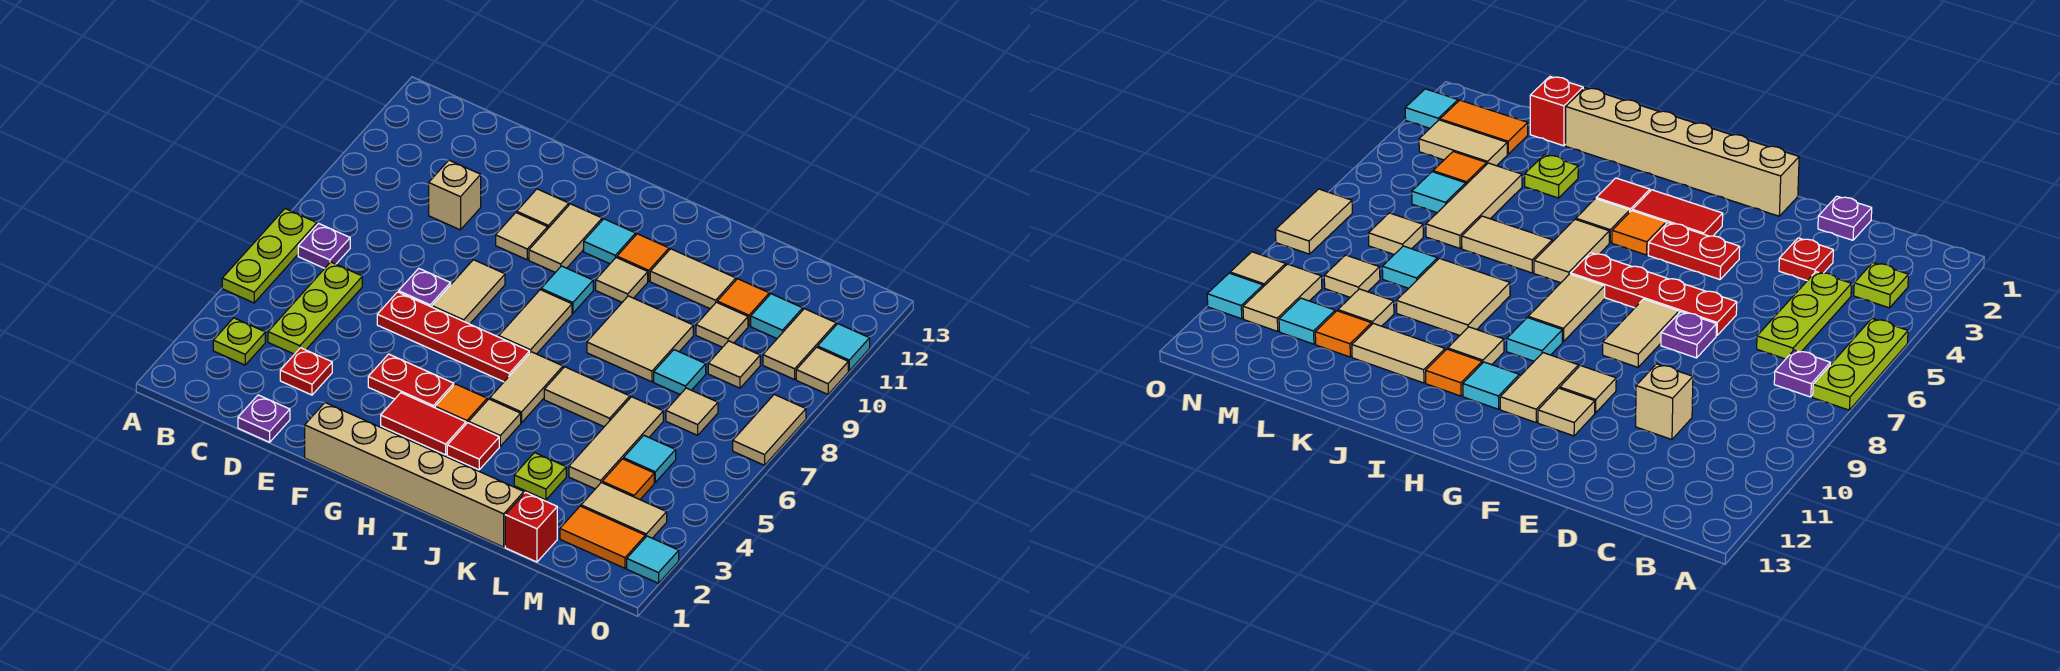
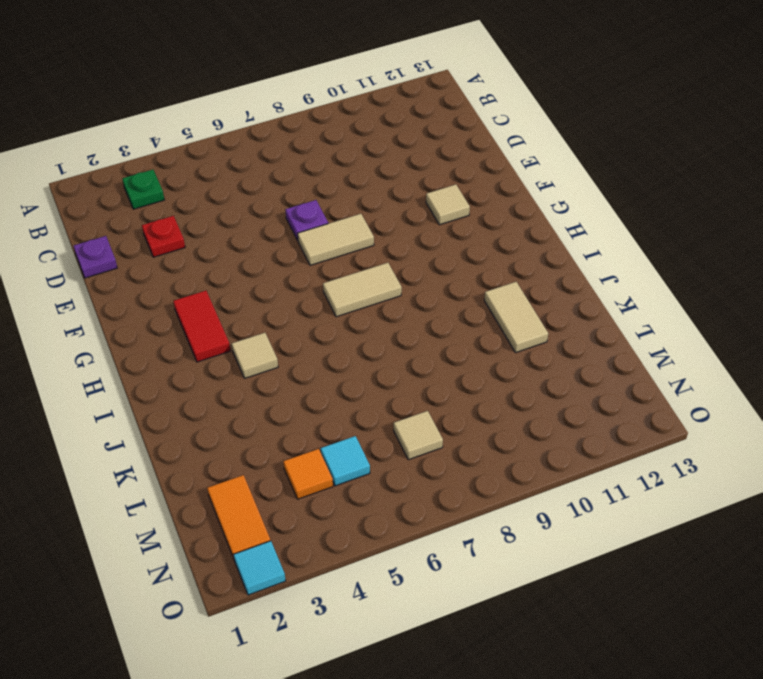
green plate B3 level 1 -> lime plate B3 level 1
none -> lime plate A5:A7 level 1
none -> purple plate B7 level 1
none -> lime plate C4:C6 level 1
none -> tan brick D10 level 1

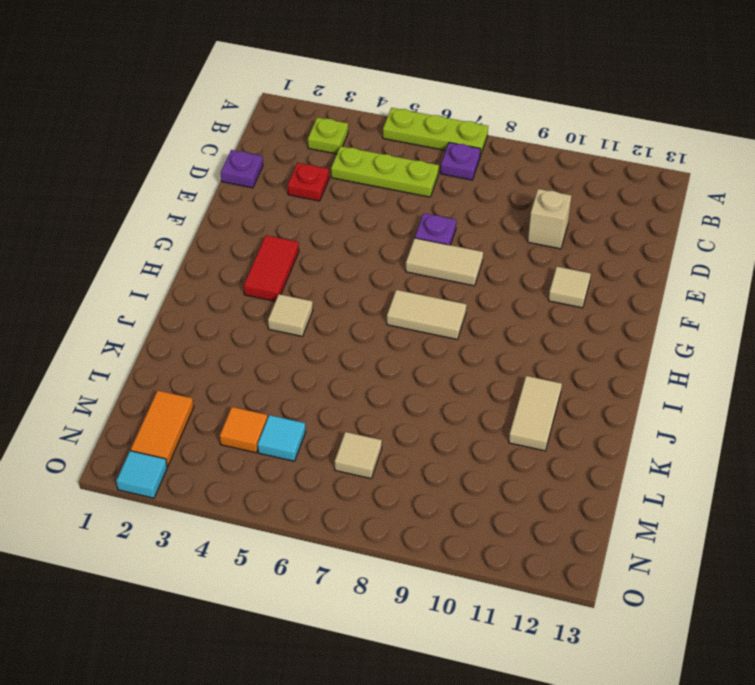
none -> red plate E6:H6 level 1
none -> tan brick F1:K1 level 1
none -> red plate F4:G4 level 1
none -> tan tile F10 level 1

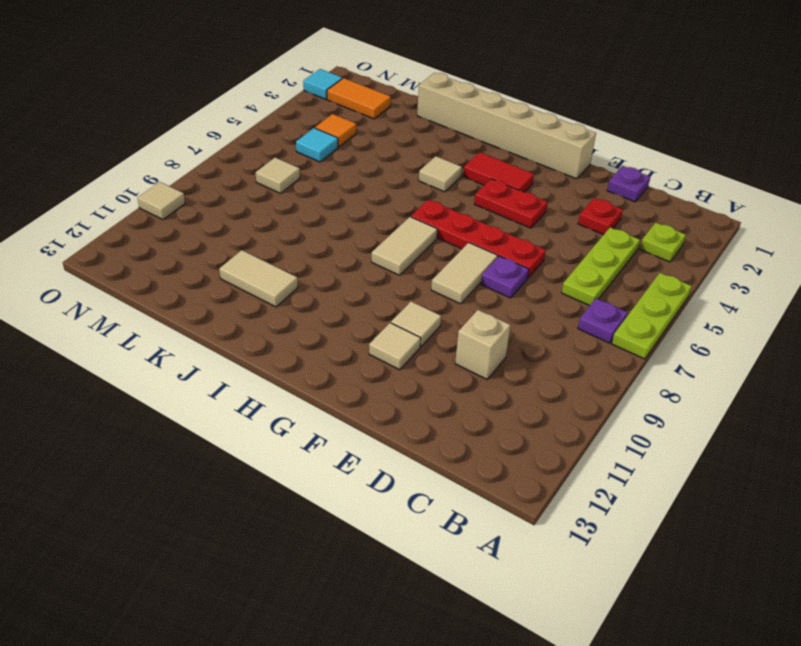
none -> tan tile G10:G11 level 1
none -> orange tile H4 level 1
none -> cyan tile H9 level 1
none -> cyan tile H11 level 1

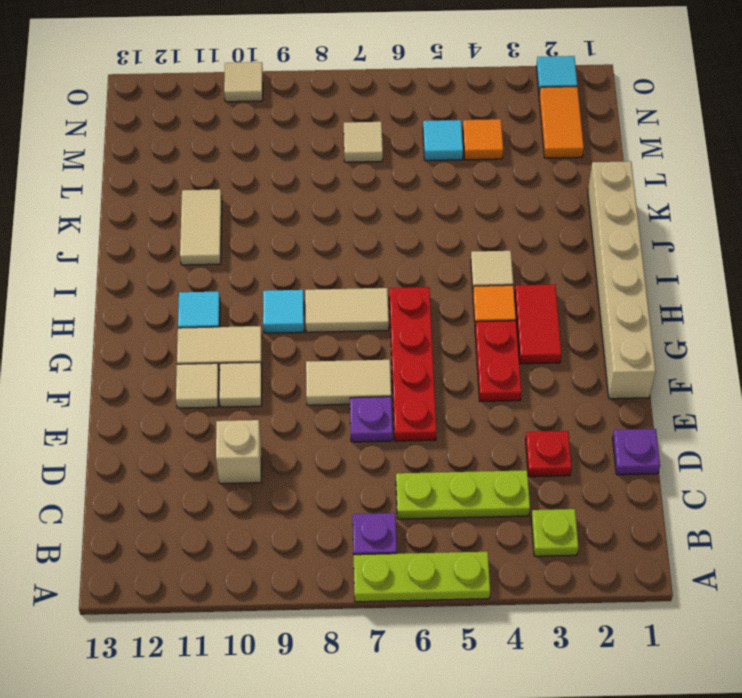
none -> red tile I3 level 1
none -> tan tile I5:I6 level 1
none -> tan tile I10 level 1
none -> orange tile I11 level 1

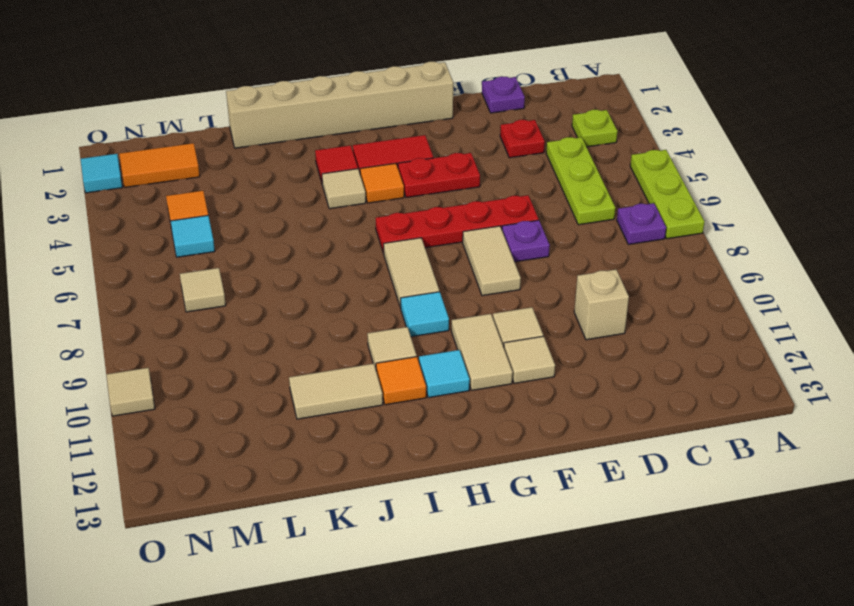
none -> tan tile I5:I6 level 1
none -> tan tile J6:K6 level 1
none -> tan tile J8:K9 level 1
none -> lime plate K3 level 1

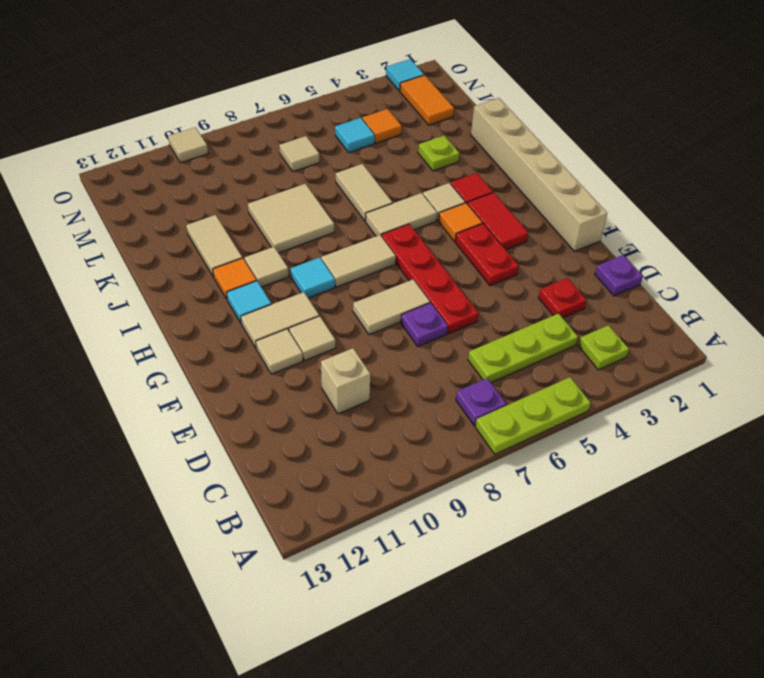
none -> red brick L1 level 1
none -> tan tile L4:L6 level 1
none -> cyan tile L8 level 1
none -> tan tile L10 level 1

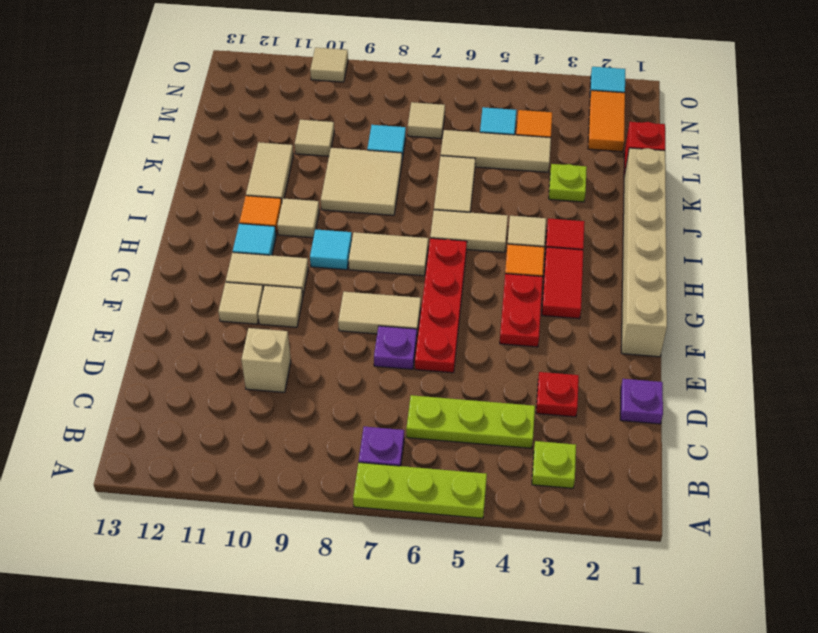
none -> orange tile L11 level 1
none -> tan tile M3:N3 level 1
none -> tan tile M9 level 1
none -> cyan tile M11 level 1

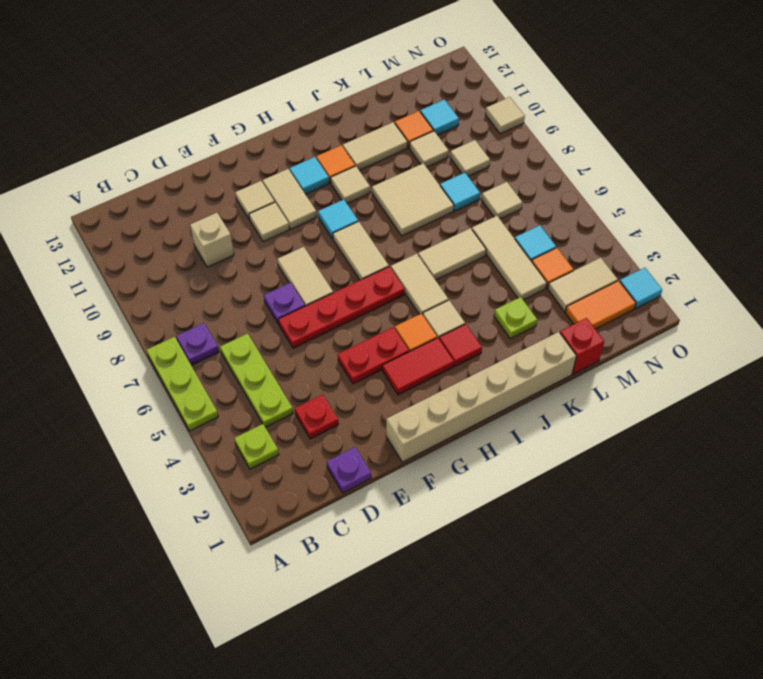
none -> tan tile N10:N11 level 1
none -> tan tile O7:O8 level 1
none -> cyan tile O11 level 1

